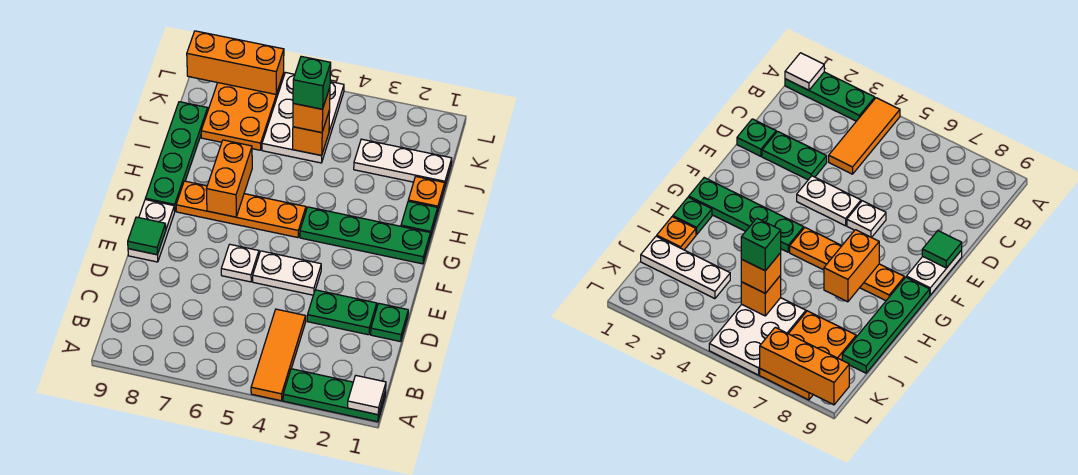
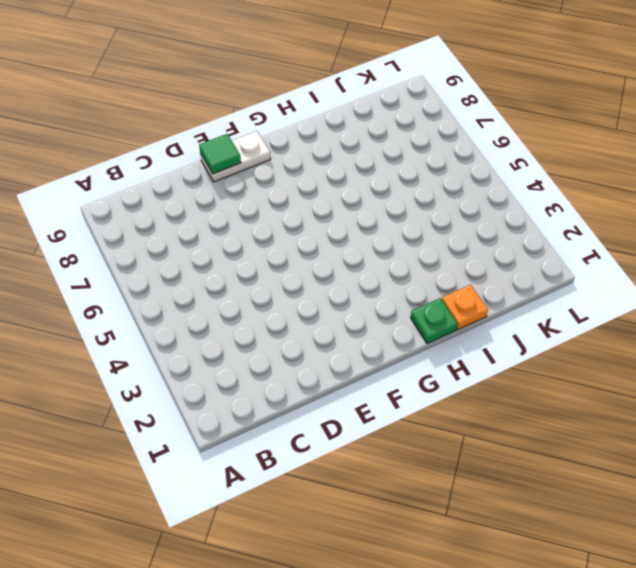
none -> green plate A1:A3 level 1
none -> orange tile A4:C4 level 1
none -> green plate D1 level 1

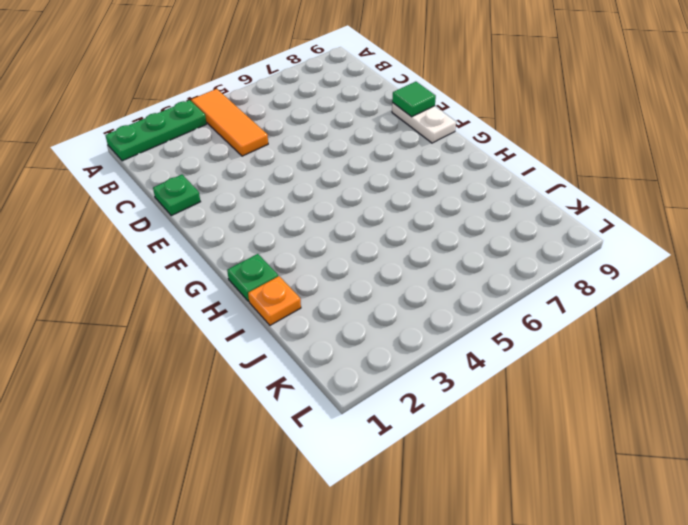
none -> green plate D2:D3 level 1
none -> white plate E4:E5 level 1
none -> white plate E6 level 1

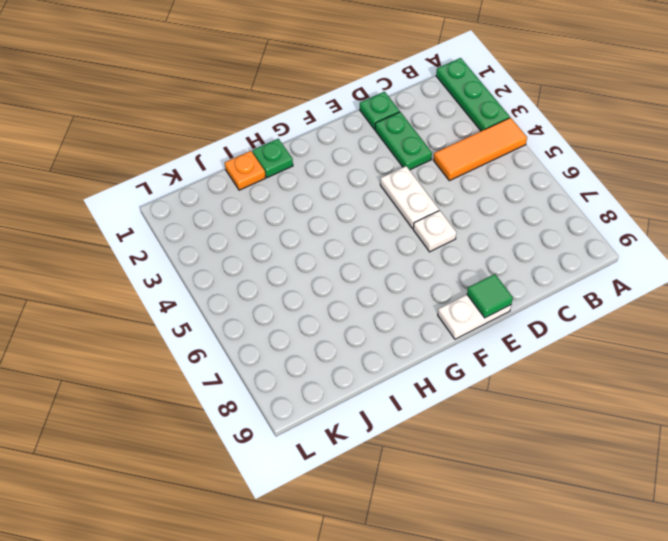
none -> green plate G1:G4 level 1
none -> orange plate G5:G8 level 1
none -> green plate G9:J9 level 1

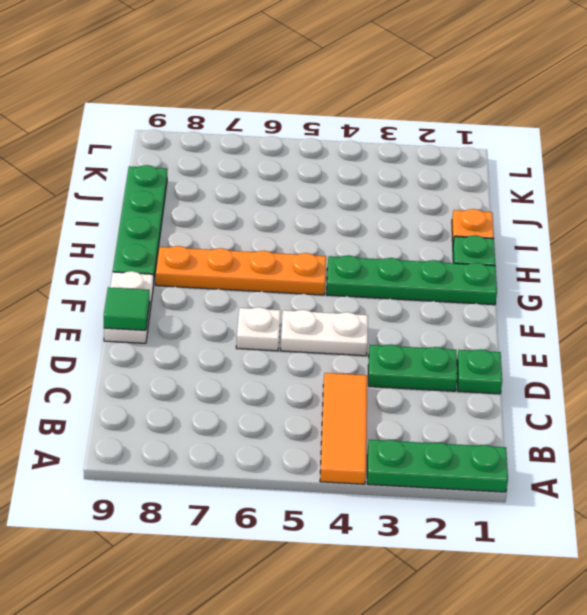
none -> white plate J1:J3 level 1
none -> white plate J5:L6 level 1
none -> orange plate J7:L8 level 1

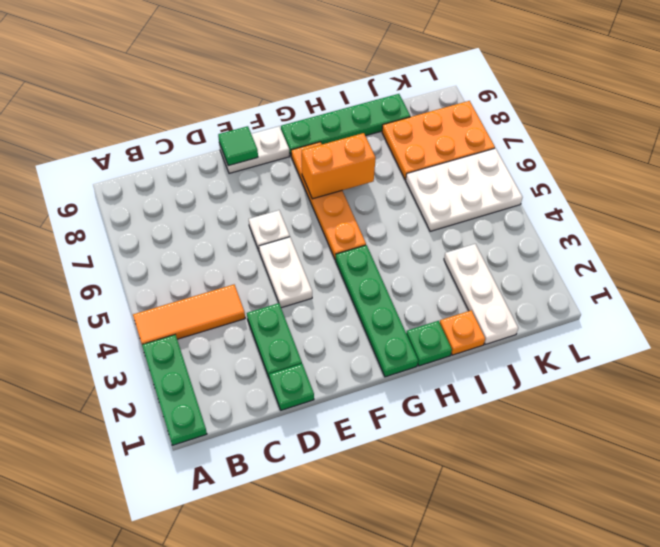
none -> white tile A1 level 2
none -> orange brick J5 level 2
none -> orange brick L7:L9 level 2

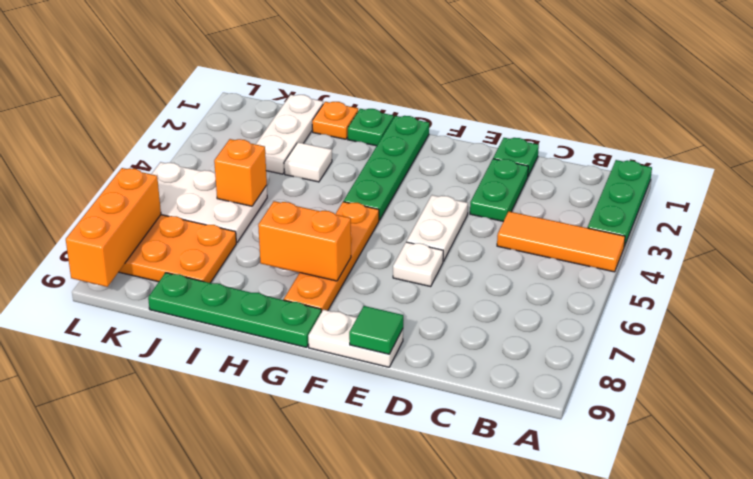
white tile I3 level 1 -> white tile A1 level 2
none -> orange brick J5 level 3
none -> green brick J5 level 4

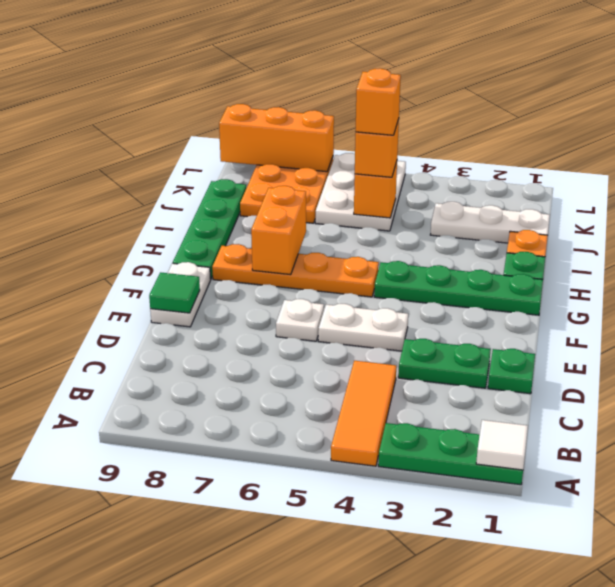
orange brick J5 level 4 -> green brick J5 level 4

